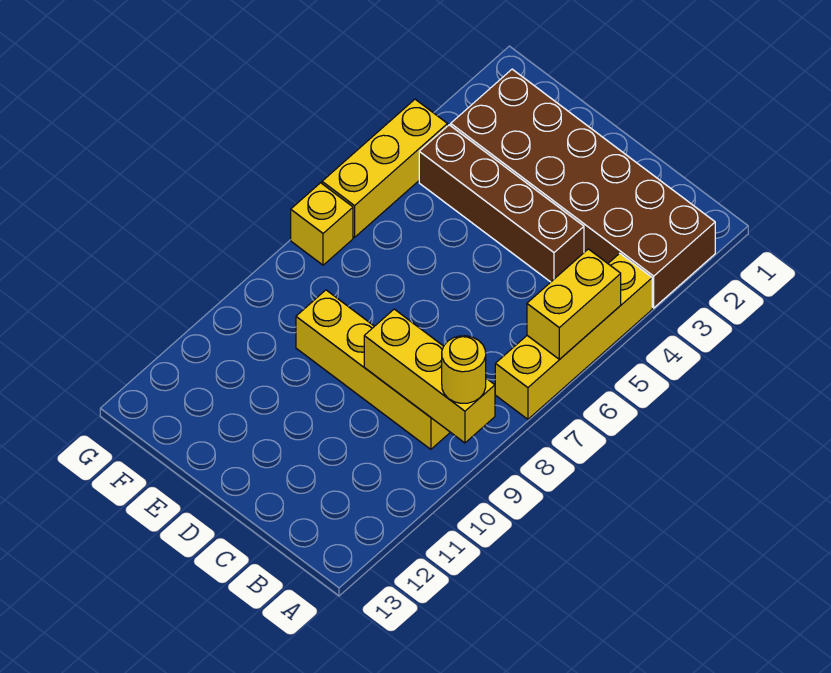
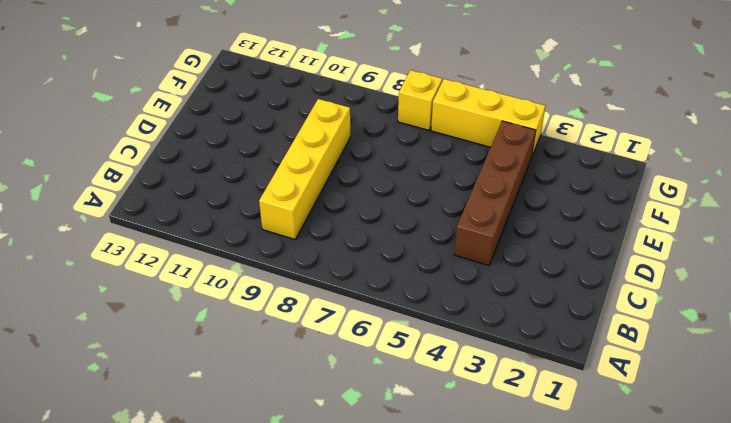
none -> brown brick A2:F3 level 1
none -> yellow brick A4:A7 level 1

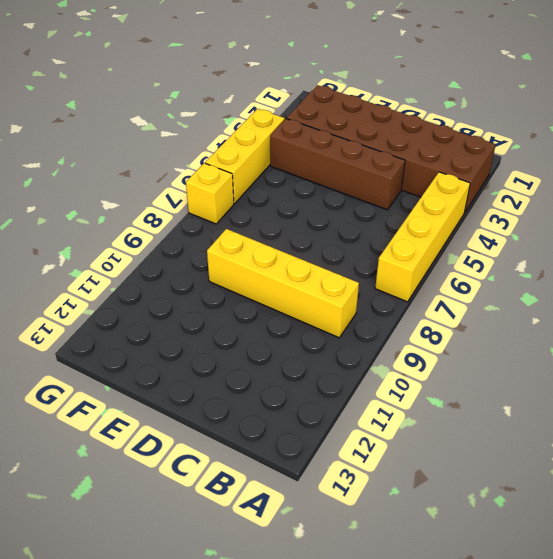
none -> yellow brick A5:A6 level 2
none -> yellow brick A9:C9 level 2

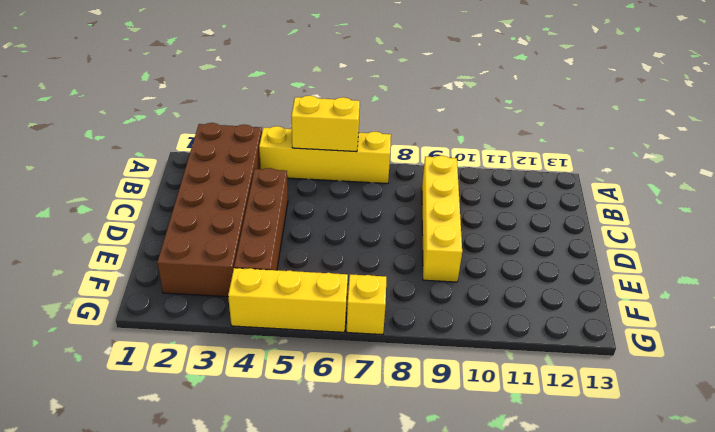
none -> yellow brick A9:C9 level 2
none -> yellow round brick A9 level 3

